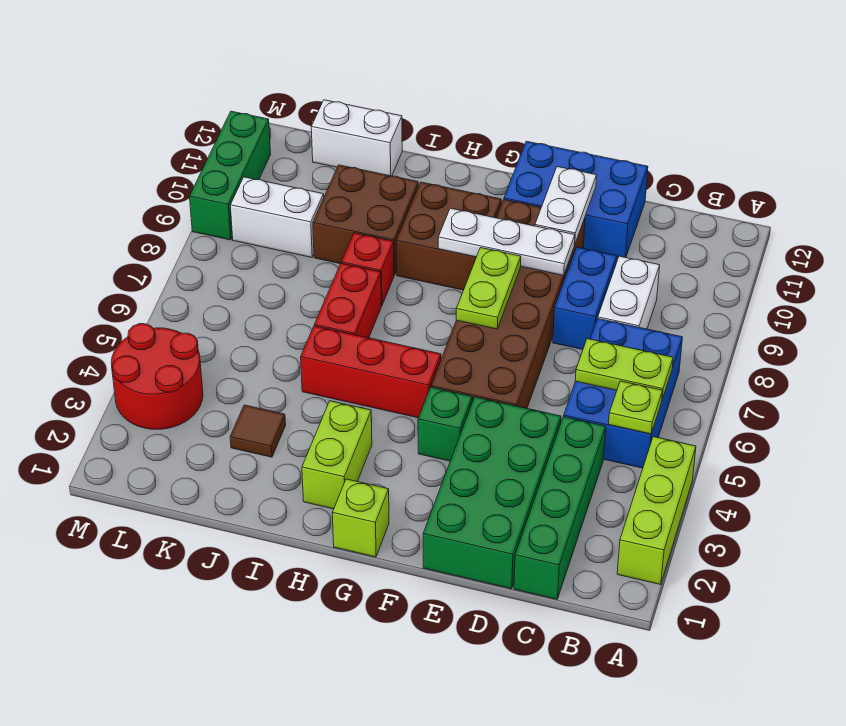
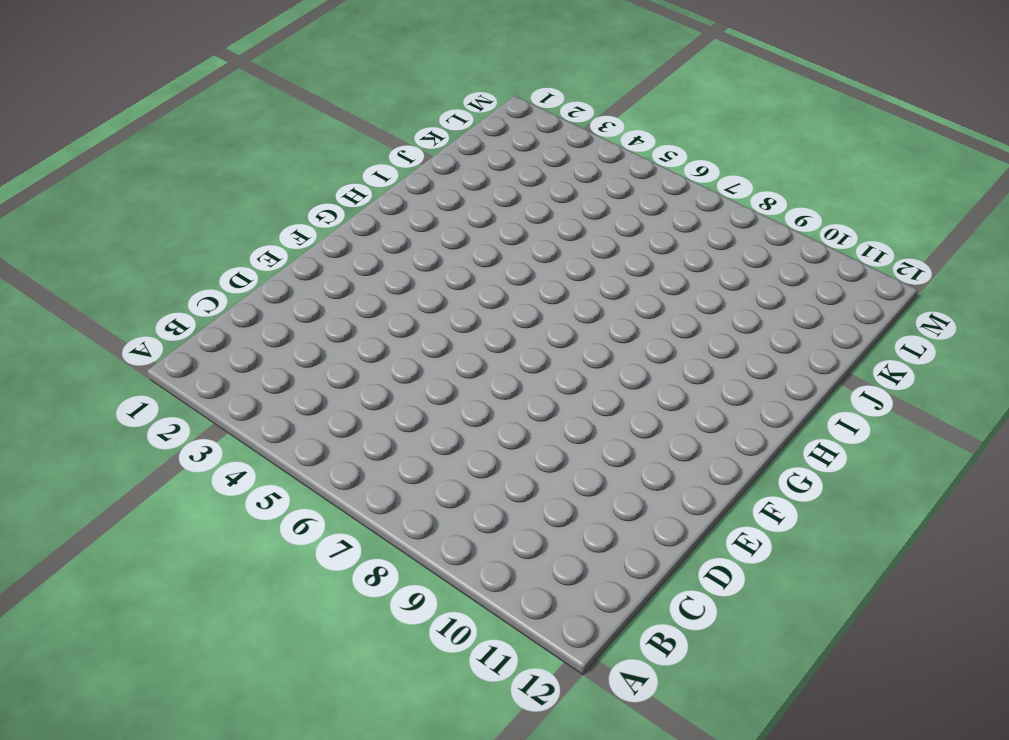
none -> lime brick A2:A4 level 1
none -> blue brick B5:C7 level 1
none -> green brick C1:C4 level 1

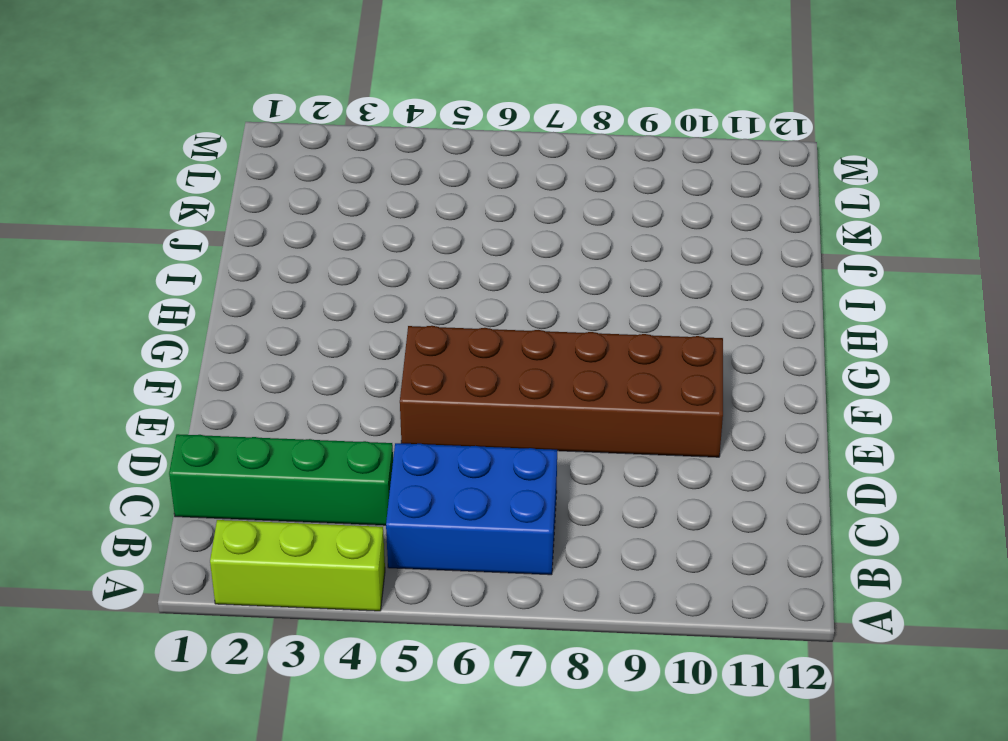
none -> white brick C8:C9 level 1
none -> green brick D1:E4 level 1
none -> blue brick D8:D9 level 1

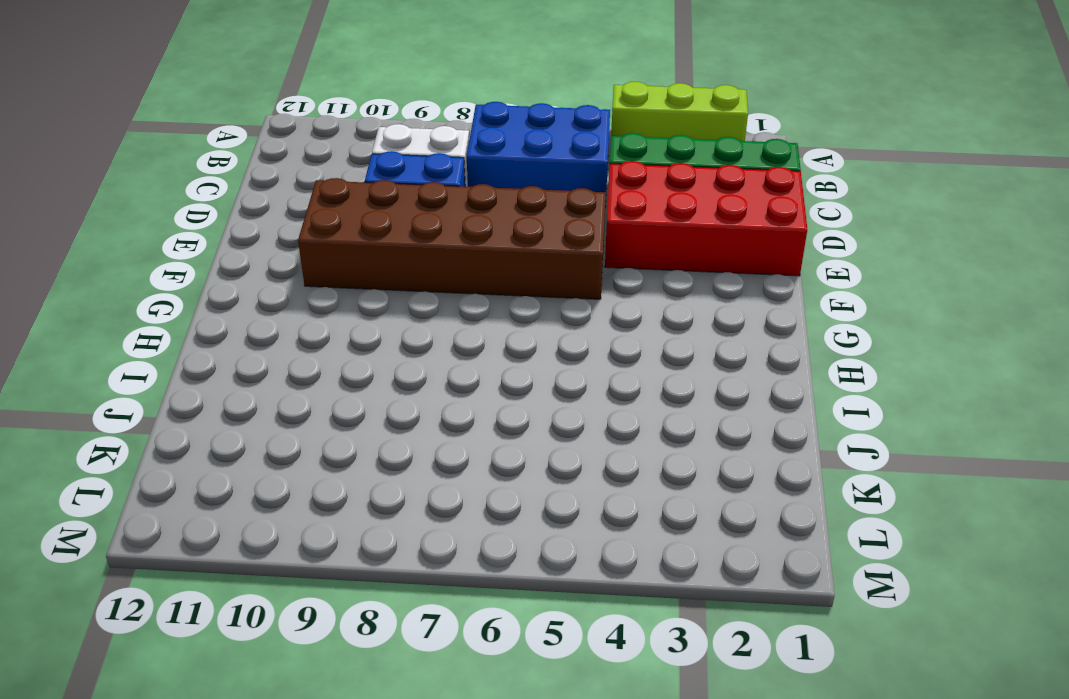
red brick D1:E4 level 1 -> green brick D1:E4 level 1
none -> blue brick D11:F12 level 1
none -> green brick F4 level 1
none -> lime brick G1 level 1

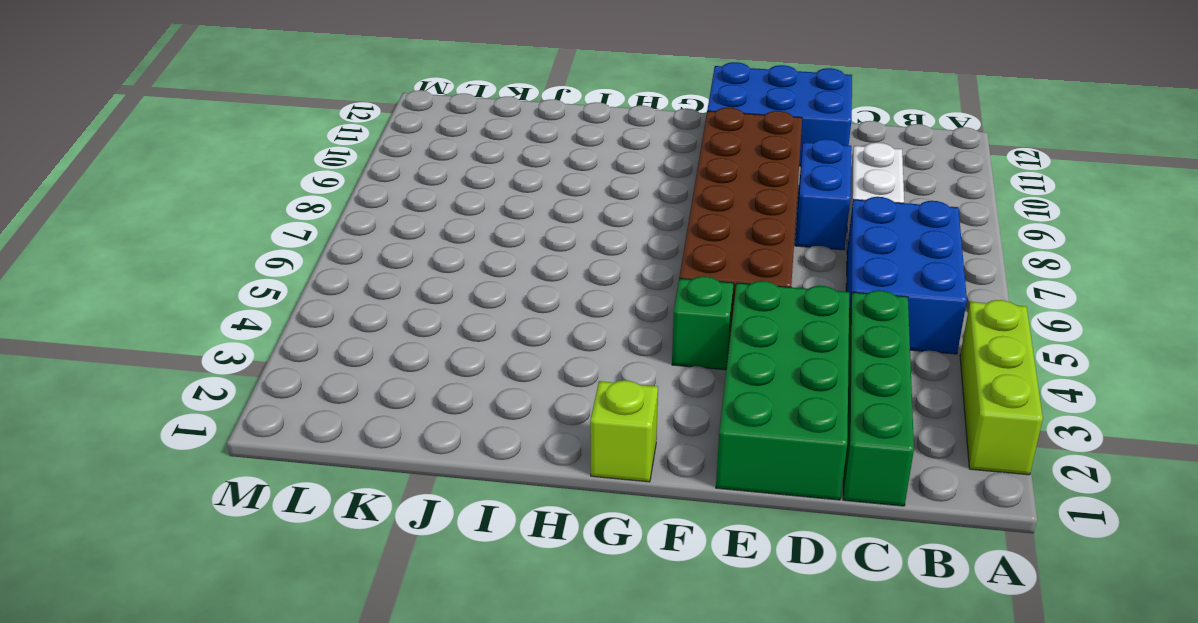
none -> red brick G5:I5 level 1
none -> brown brick G9:H10 level 1
none -> lime brick H2:H3 level 1

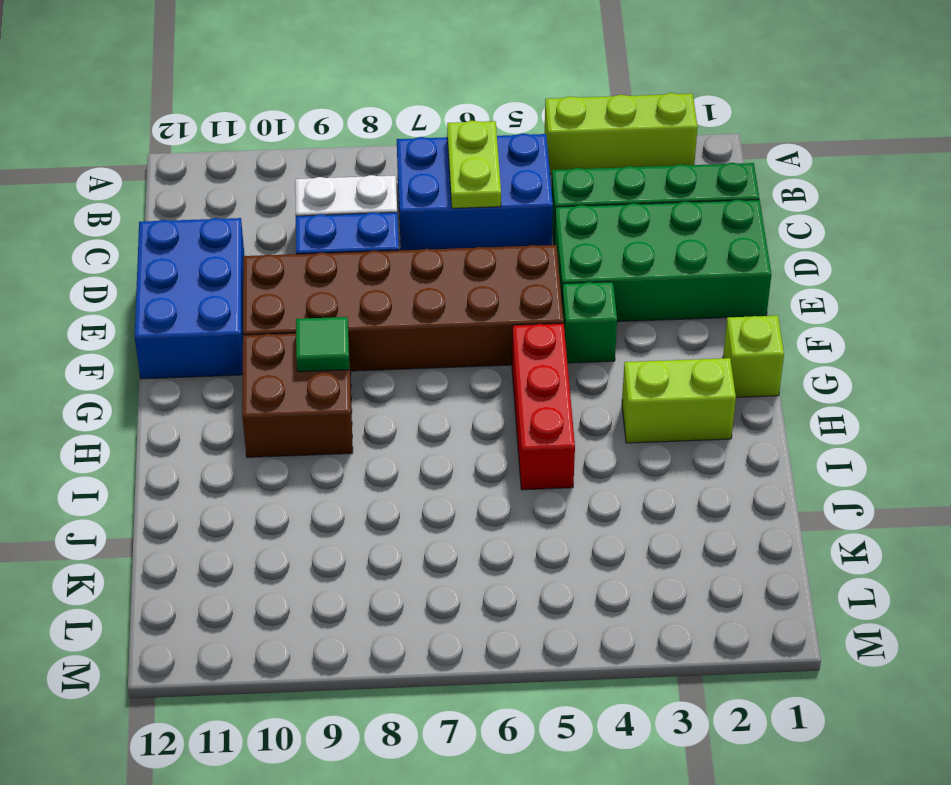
green tile G9 level 2 -> white plate E9:G9 level 2
none -> red brick I6:I7 level 1
none -> red brick I8 level 1
none -> brown brick I9:J10 level 1

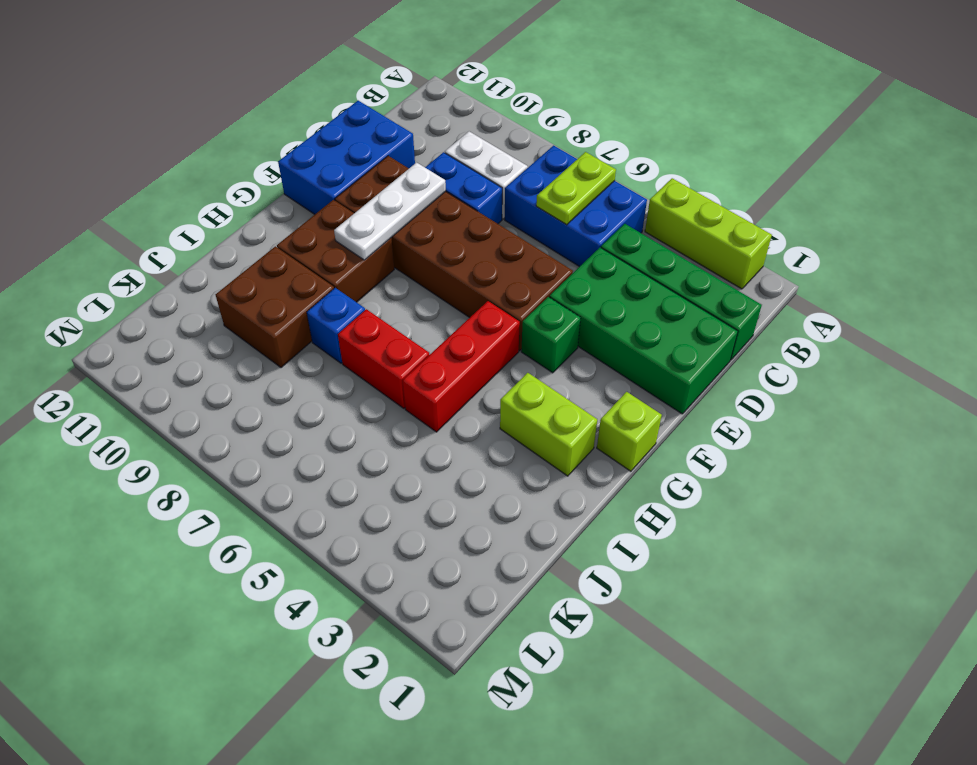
blue brick I8 level 1 -> red brick I8 level 1
none -> brown tile J3 level 1
none -> white brick J12:K12 level 1
none -> white brick K9:L9 level 1

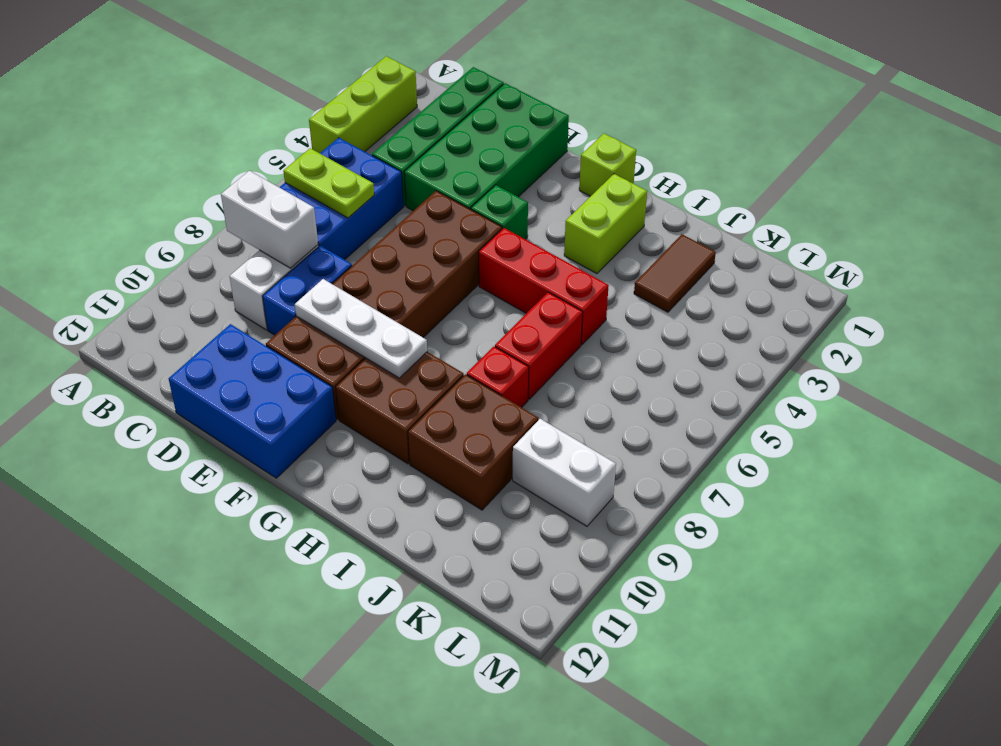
white brick B8:C8 level 2 -> white brick J12:K12 level 1
brown tile J2:J3 level 1 -> brown tile J3 level 1
none -> red round brick L3:M4 level 1
none -> green brick M9:M11 level 1
none -> lime plate B5 level 2

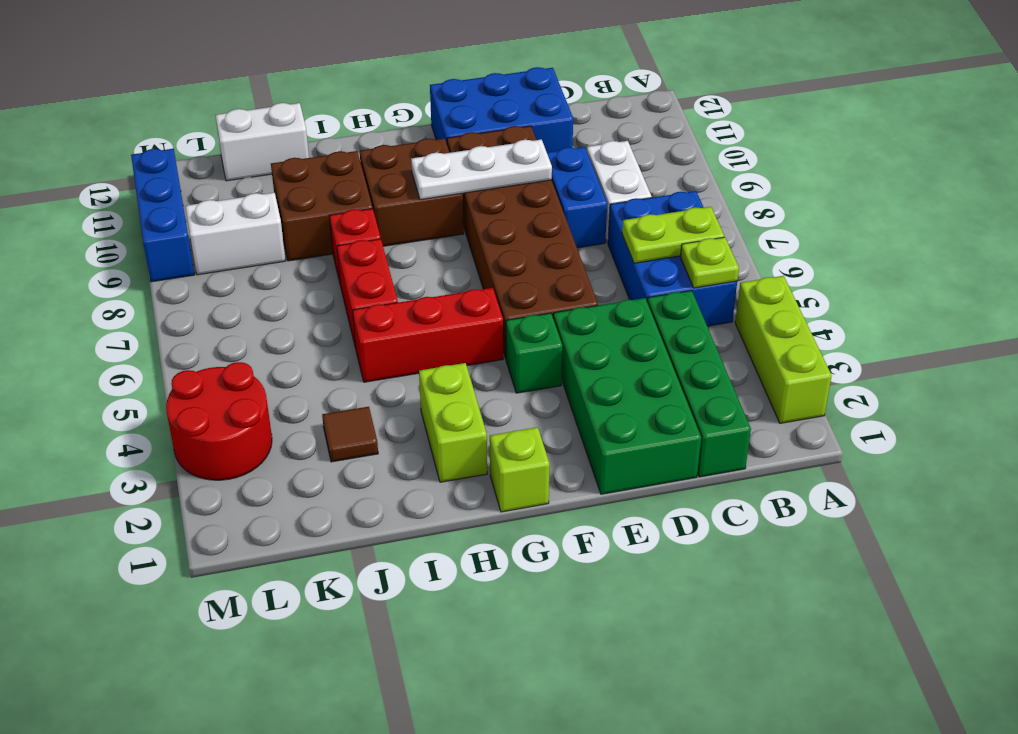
blue brick M9:M11 level 1 -> green brick M9:M11 level 1
none -> white plate E10:E11 level 2
none -> lime plate F7:F8 level 2

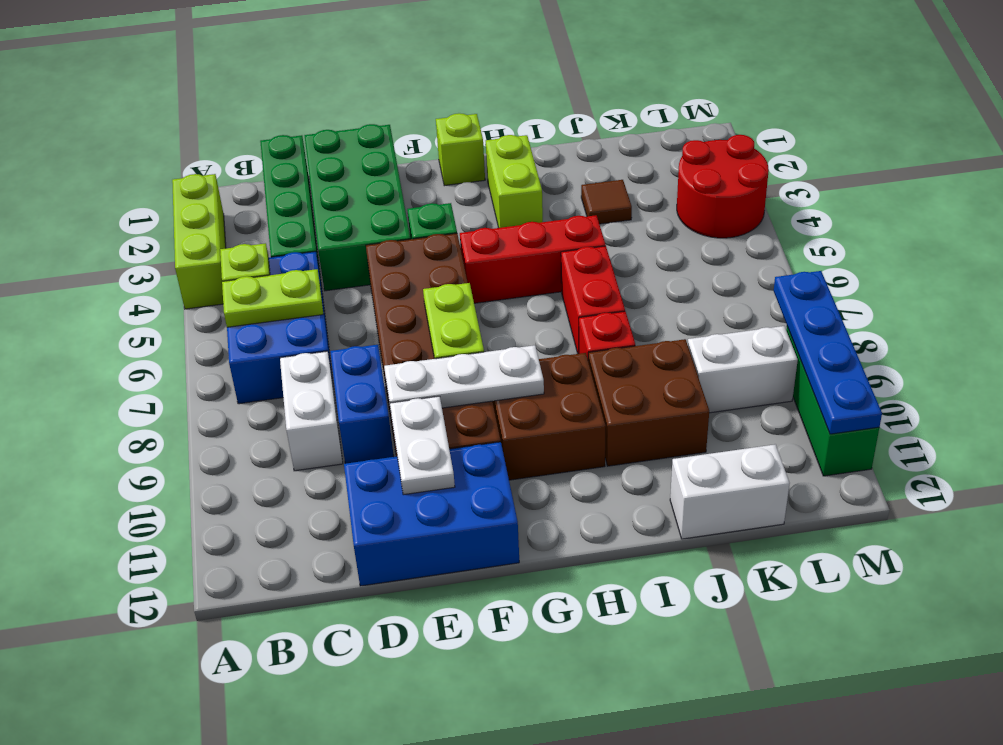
blue plate M8:M11 level 2 -> none

